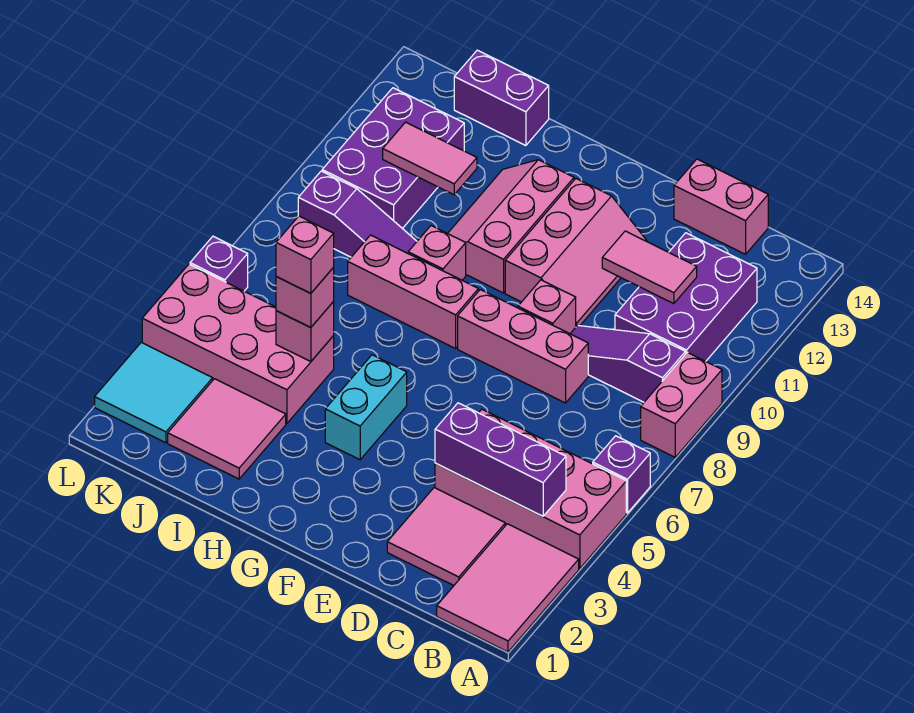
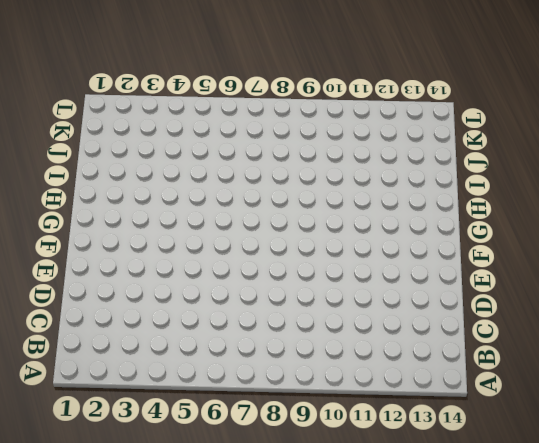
none -> pink tile A1:B3 level 1
none -> pink brick A4:D5 level 1
none -> purple brick A6 level 1

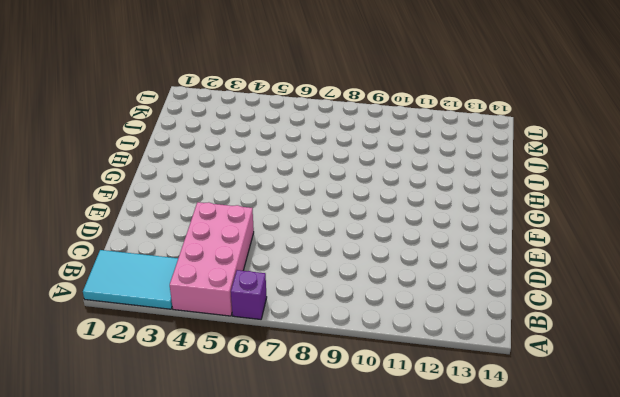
cyan tile A1:B3 level 1 -> pink tile A1:B3 level 1
none -> pink brick A8:A9 level 1
none -> purple slope B9:D9 level 1 top B
none -> purple brick B10:C12 level 1

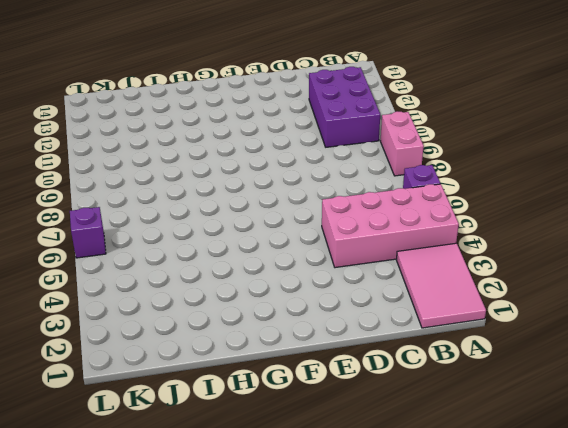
none -> purple slope B9:D9 level 1 top B
none -> pink tile C2:D3 level 1
none -> pink brick C14:D14 level 1

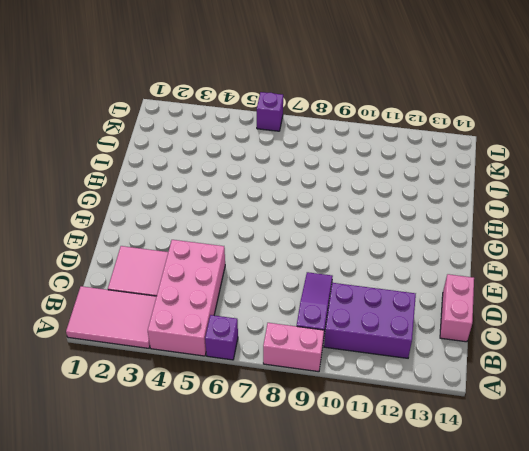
none -> pink brick D8:F8 level 1
none -> pink brick E9 level 1
none -> pink slope E10:F12 level 1 top F

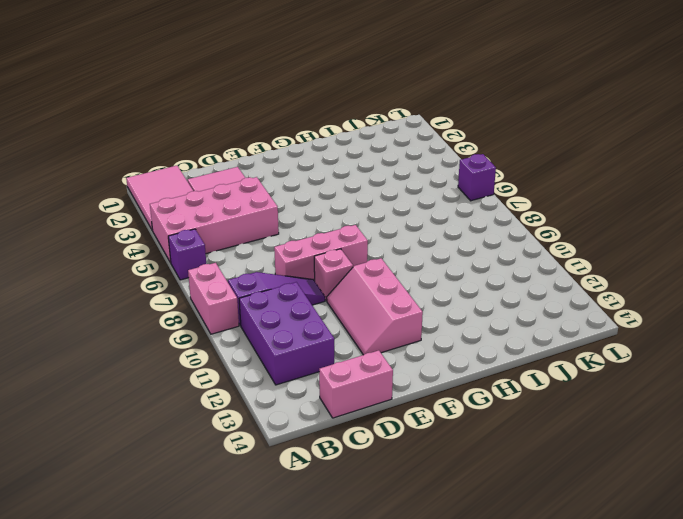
none -> cyan brick G4:G5 level 1
none -> pink brick G8:I8 level 1
none -> pink slope G10:H12 level 1 top G

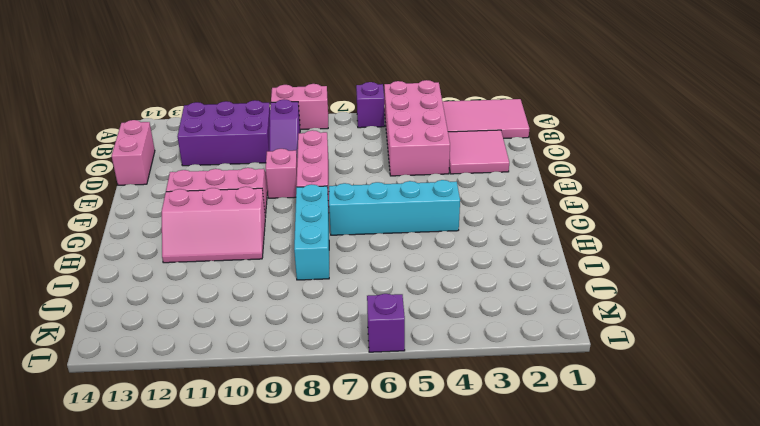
cyan brick G4:G7 level 1 -> cyan brick G4:G5 level 1
cyan brick G8:I8 level 1 -> pink brick G8:I8 level 1
none -> pink brick H9 level 1
none -> pink tile I2:J3 level 1
none -> pink brick I4:L5 level 1

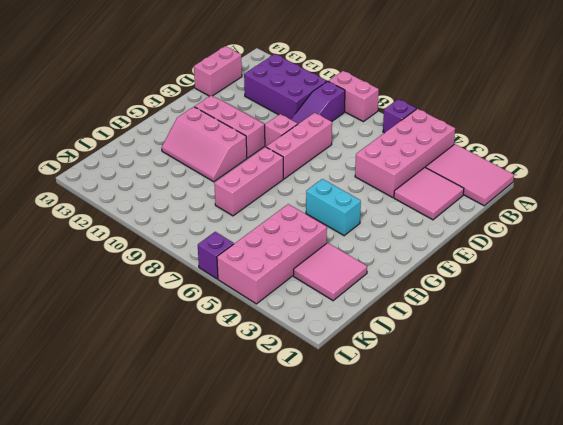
none -> pink brick H9 level 1
none -> purple slope I9:K9 level 1 top K
none -> purple brick I14:J14 level 1

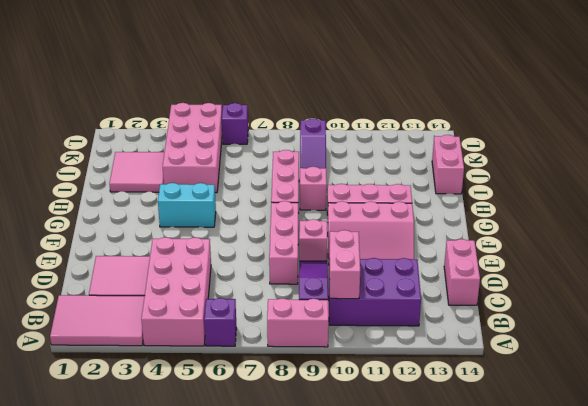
pink brick B10:C10 level 2 -> none
pink brick I14:J14 level 1 -> purple brick I14:J14 level 1
none -> purple brick J10:K12 level 1
none -> cyan tile K2:L3 level 1
none -> purple brick B4:D4 level 2

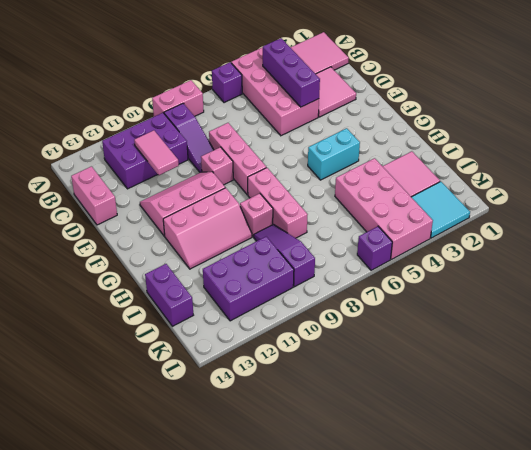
none -> pink brick I5 level 2
none -> pink tile I11:J11 level 2
none -> pink brick I5 level 3

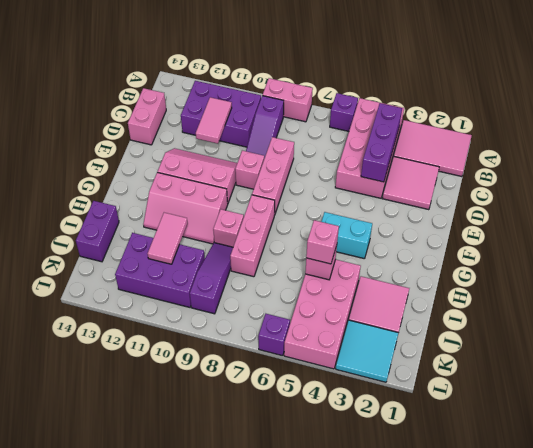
none -> pink brick I5 level 4

